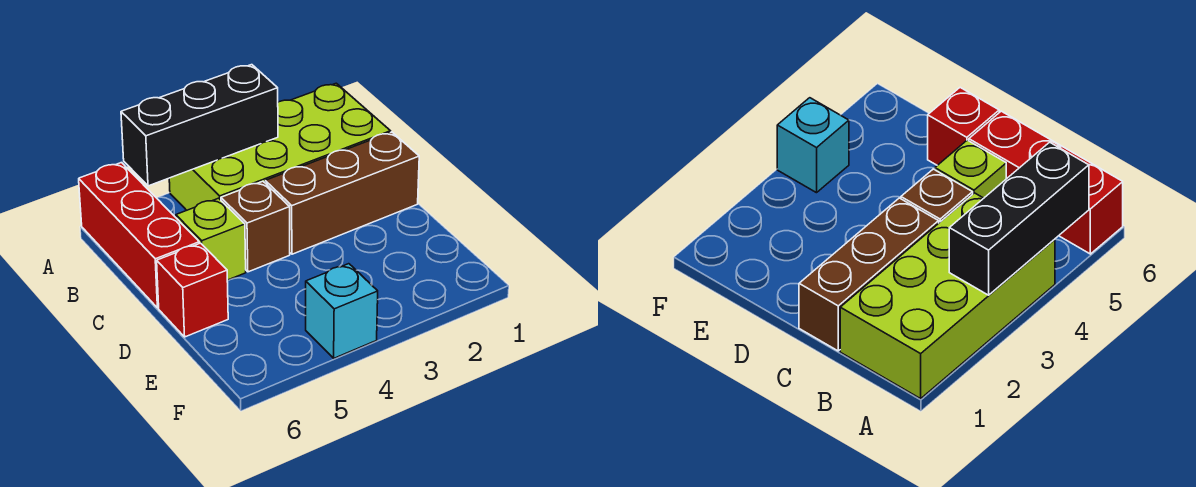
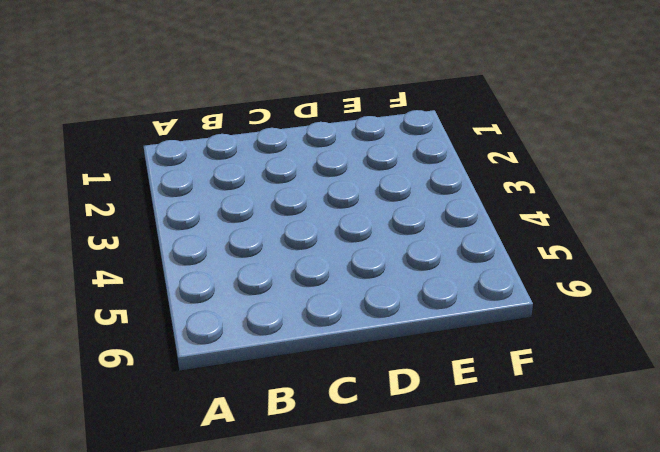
none -> lime brick A1:B4 level 1
none -> red brick A6:C6 level 1

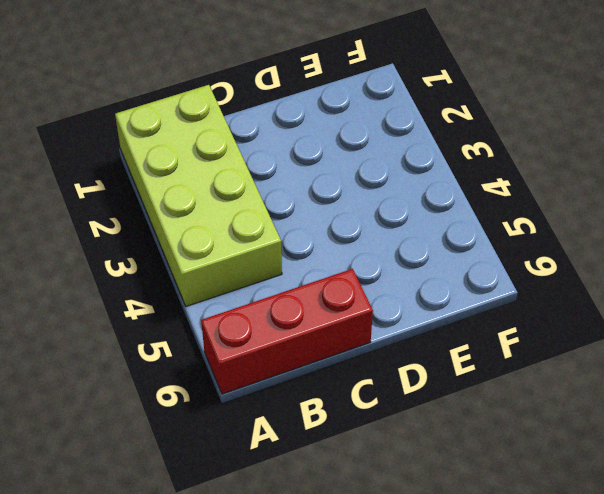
none -> brown brick C1:C3 level 1
none -> brown brick C4 level 1

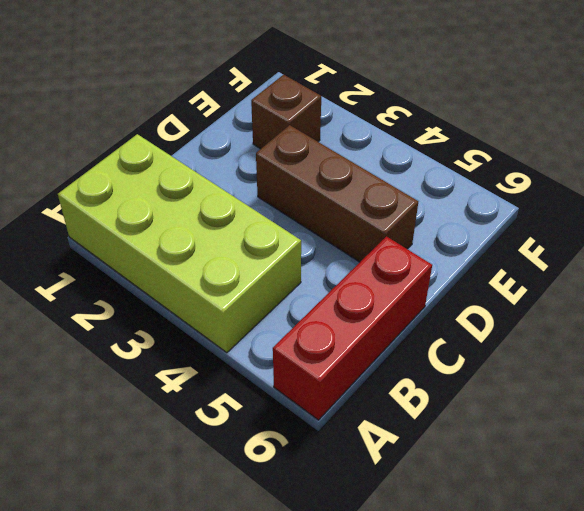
brown brick D3:D5 level 1 -> brown brick C1:C3 level 1
brown brick E2 level 1 -> brown brick C4 level 1
none -> lime brick C5 level 1
none -> red brick D6 level 1

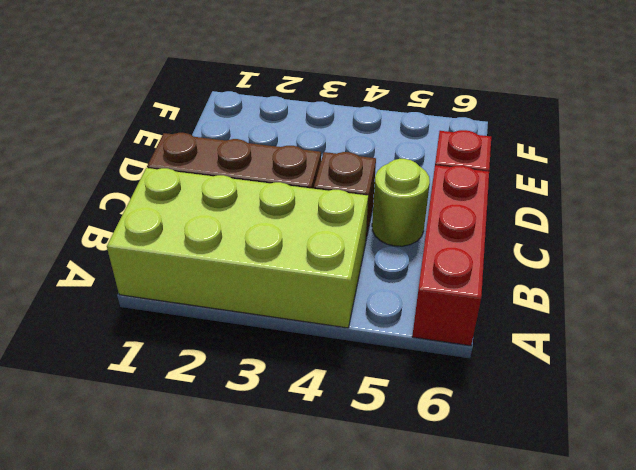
lime round brick C5 level 1 -> lime brick C5 level 1
none -> cyan brick F4 level 1
none -> black brick A3:A5 level 2

